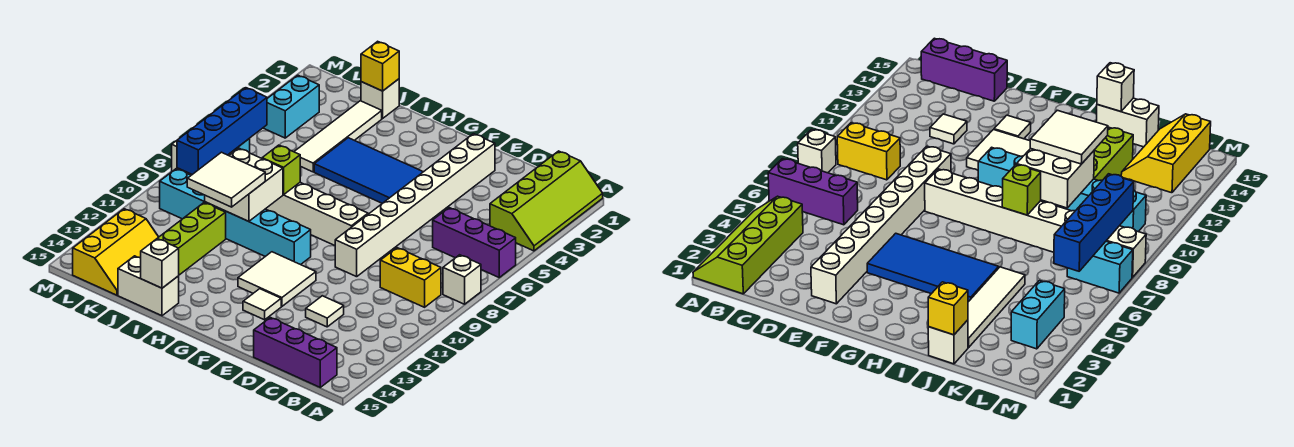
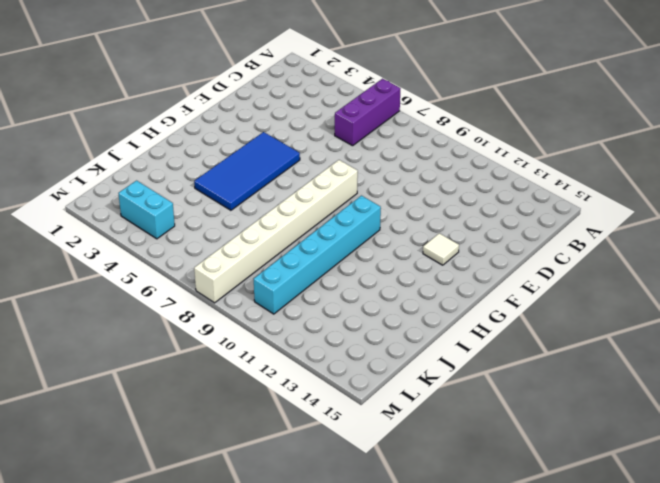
none -> lime slope A1:B4 level 1 top B
none -> white brick A8 level 1
none -> yellow brick B9:C9 level 1

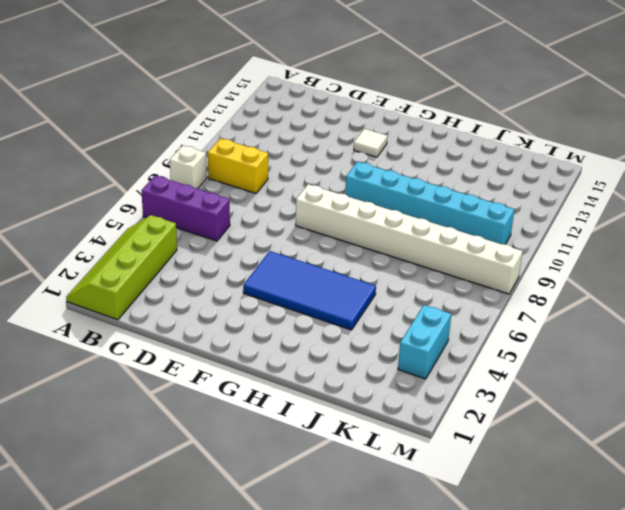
none -> purple brick B15:D15 level 1
none -> white tile D12 level 1
none -> white brick E2:E9 level 1

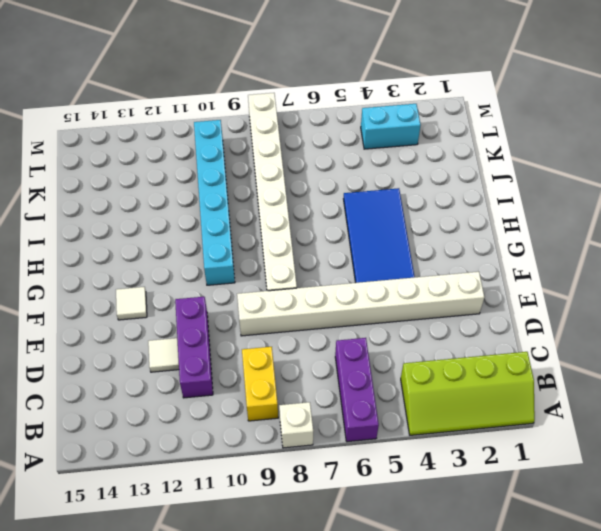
purple brick C11:E11 level 1 -> purple brick B15:D15 level 1
none -> white tile F11:G12 level 1
none -> white brick I15:J15 level 1
none -> white brick J1 level 1

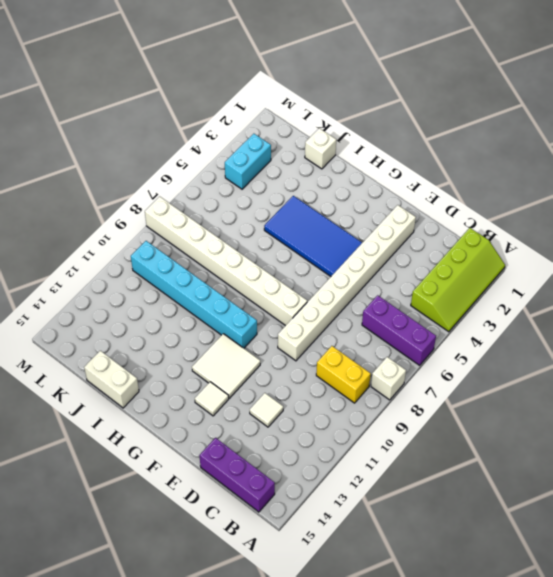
none -> white tile J2:J5 level 1
none -> lime brick J11:J13 level 1
none -> yellow slope K13:L15 level 1 top L

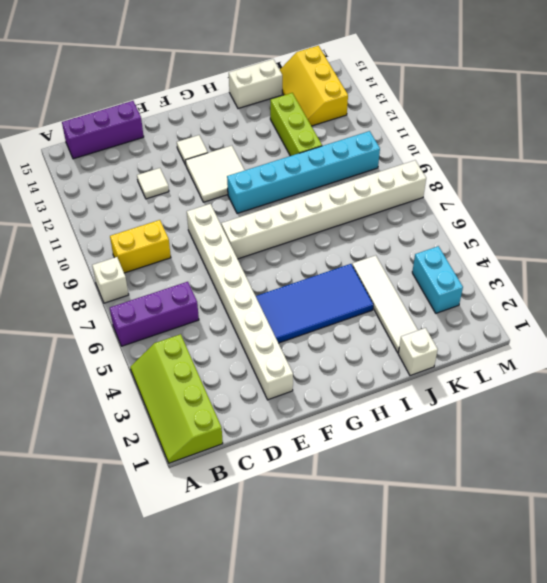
none -> cyan brick L7:M7 level 1
none -> lime brick I8 level 2
none -> white brick I9:J10 level 2

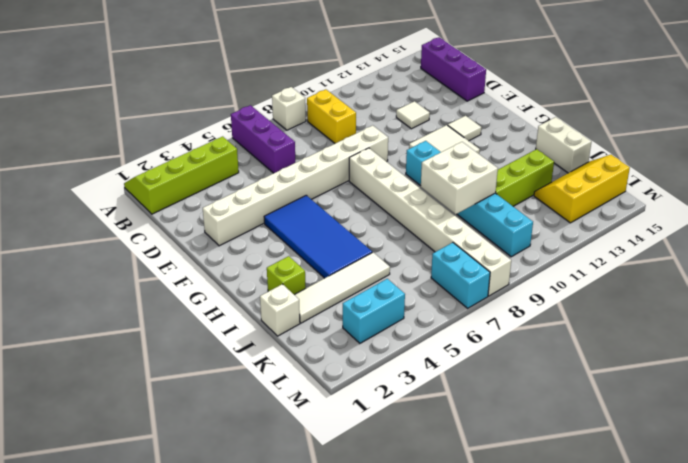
lime brick I2 level 1 -> lime brick I8 level 2
none -> white brick I15 level 2
none -> yellow brick J1 level 2
none -> blue brick L6:L9 level 2

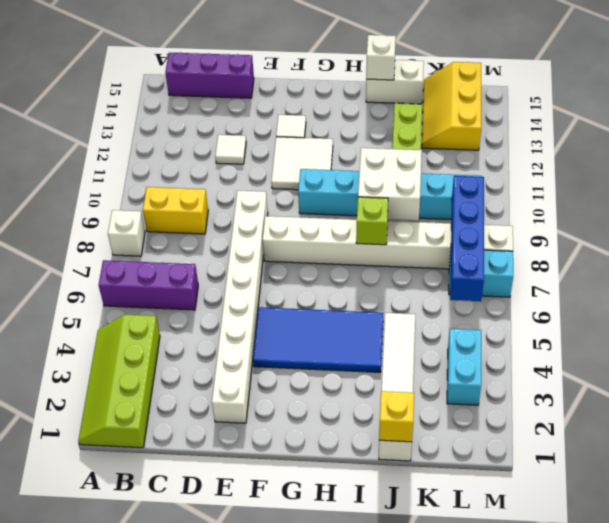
none -> white tile I10:J11 level 3

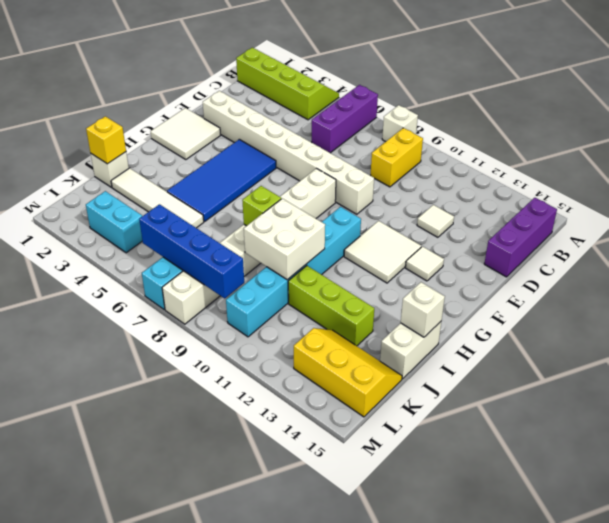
white tile F1:G2 level 1 -> white tile I10:J11 level 3

